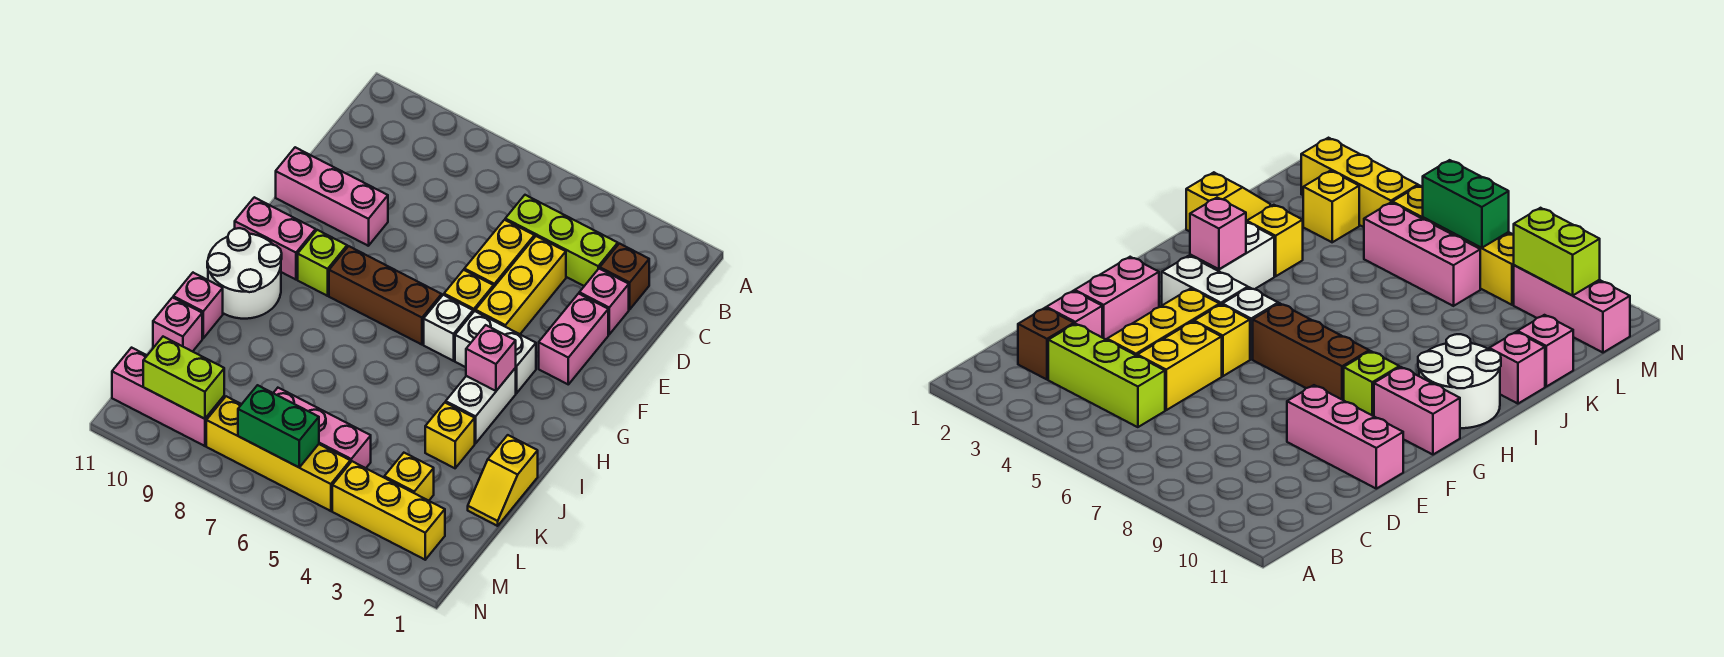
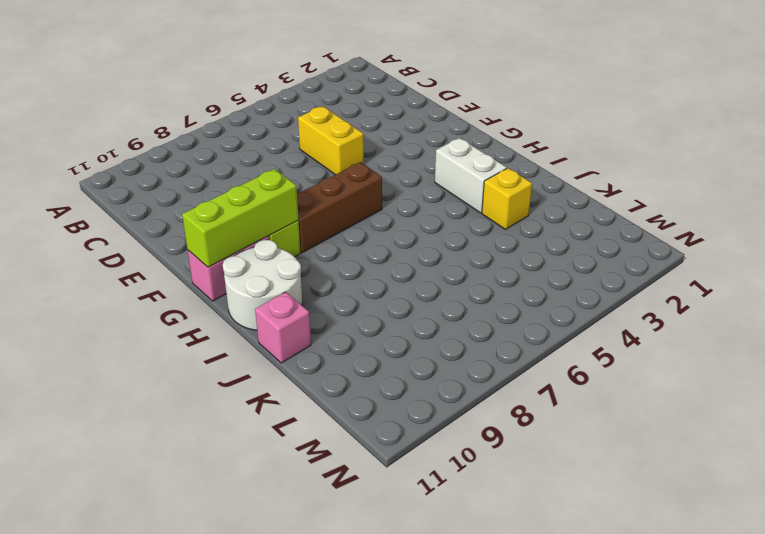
lime brick G9:G11 level 2 -> lime brick C3:C5 level 1
none -> brown brick C2 level 1
none -> pink brick D2 level 1
none -> yellow brick D4:F4 level 1

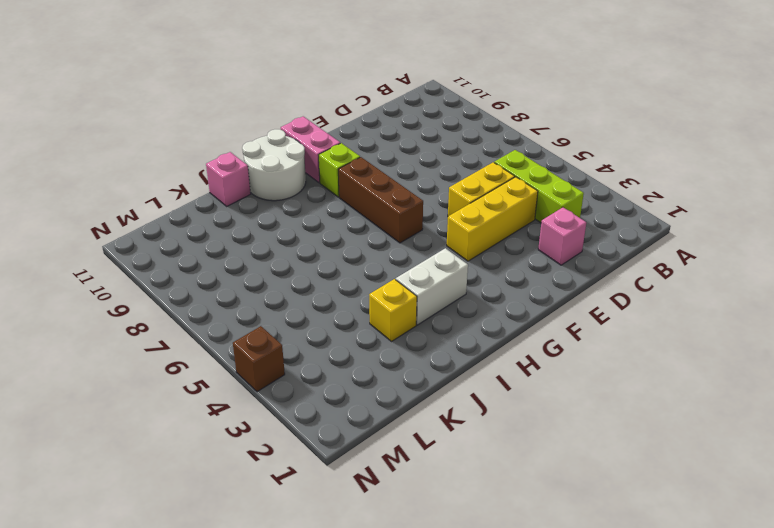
brown brick N4 level 1 -> brown brick C2 level 1
none -> pink brick E2:F2 level 1
none -> pink brick E9:E11 level 1
none -> yellow brick F5 level 1

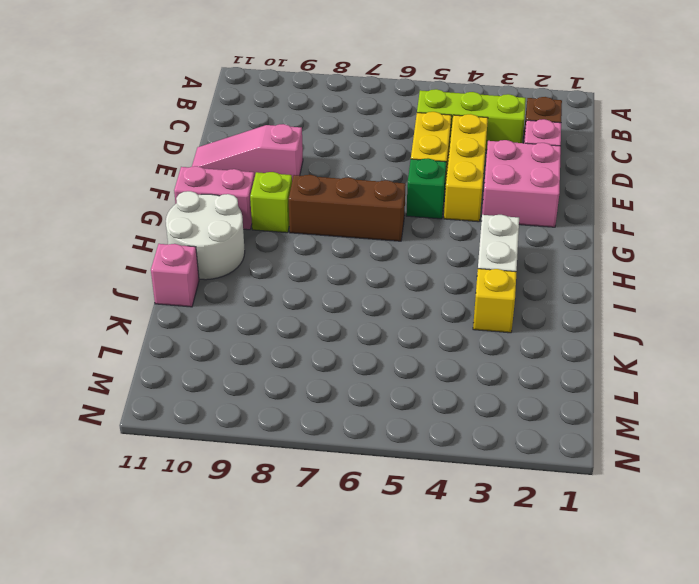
pink brick E2:F3 level 1 -> pink brick E2:F2 level 1
pink slope E9:E11 level 1 top 9 -> pink brick E9:E11 level 1
green brick F5 level 1 -> yellow brick F5 level 1
none -> white brick G3:G4 level 1
none -> white brick G5 level 1
none -> yellow slope J1:K1 level 1 top J

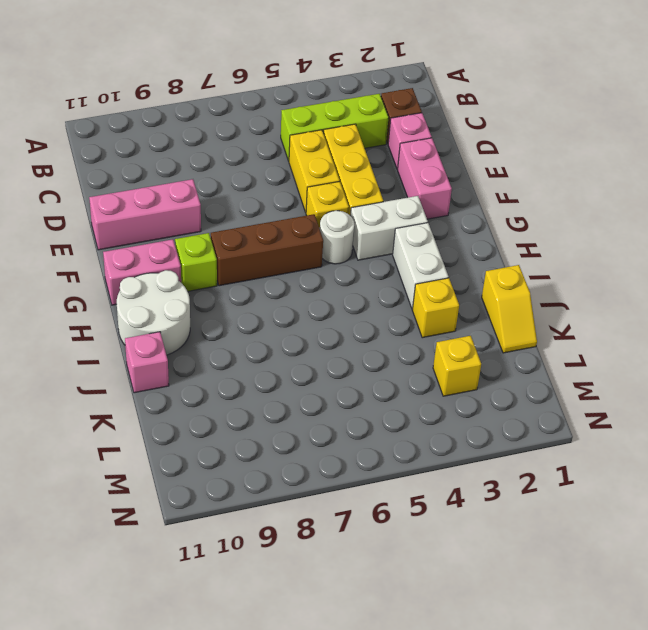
white round brick G5 level 1 -> white brick G5 level 1
none -> pink brick K11 level 1
none -> pink brick L5:L7 level 1
none -> yellow brick M2:M4 level 1

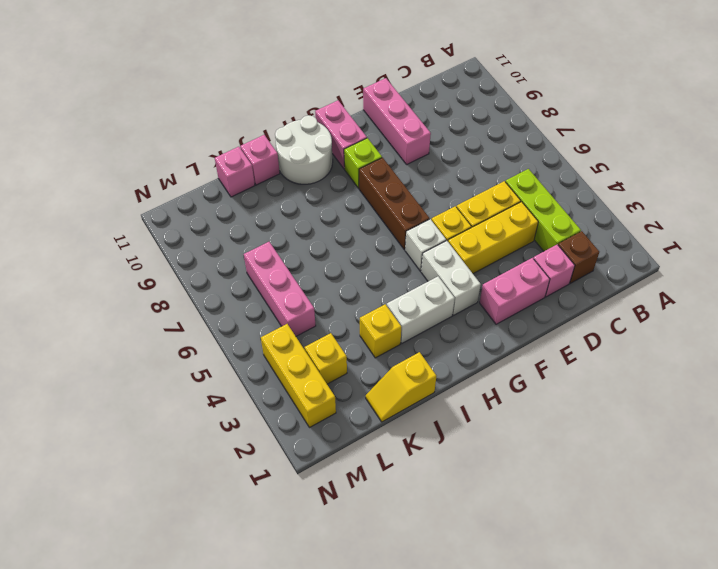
none -> yellow brick M5:M8 level 1
none -> pink brick M9:M11 level 1
none -> pink brick H3 level 2

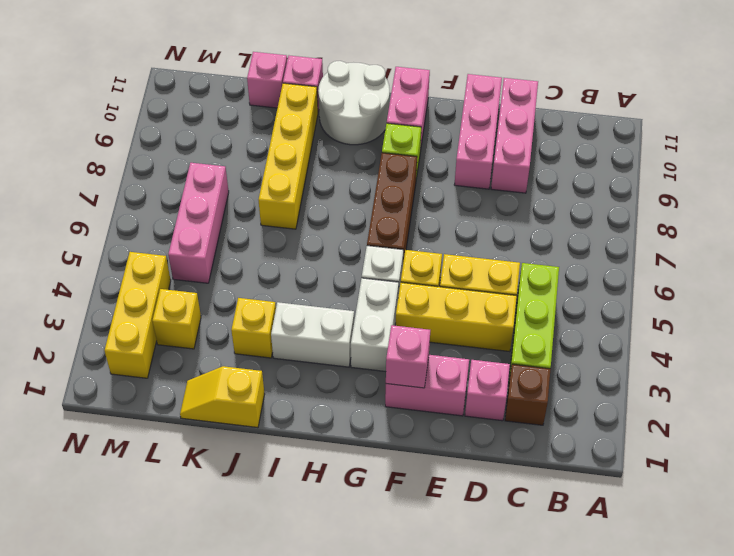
pink brick D9:D11 level 1 -> pink brick M9:M11 level 1
pink brick F2 level 2 -> pink brick H3 level 2
yellow brick J7:J10 level 1 -> yellow brick M5:M8 level 1
none -> green brick M6:M7 level 2
none -> lime brick M9:M10 level 2

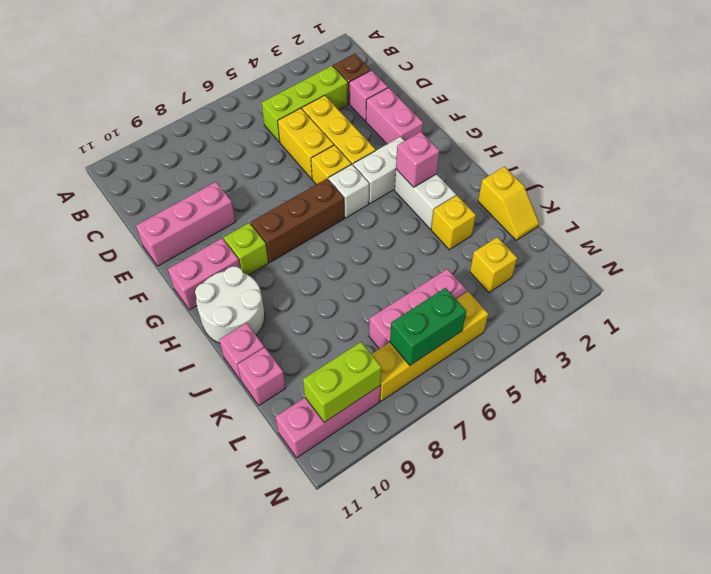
none -> yellow brick M2:M4 level 1

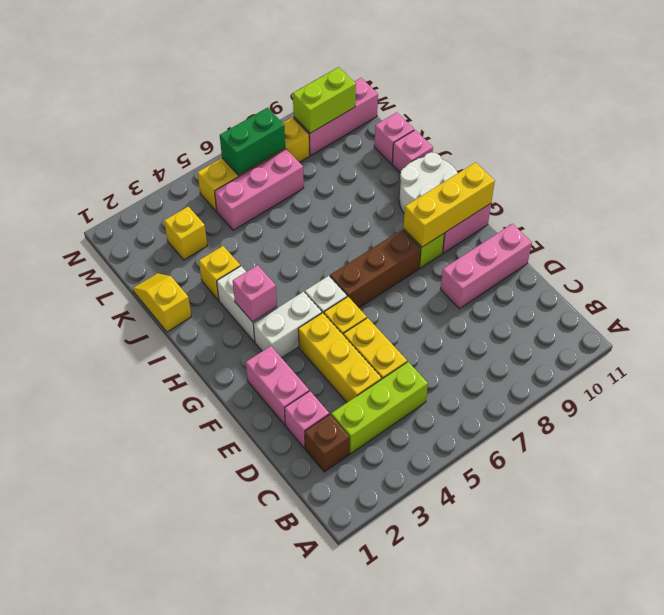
yellow brick G9:G11 level 2 -> yellow brick M2:M4 level 1

